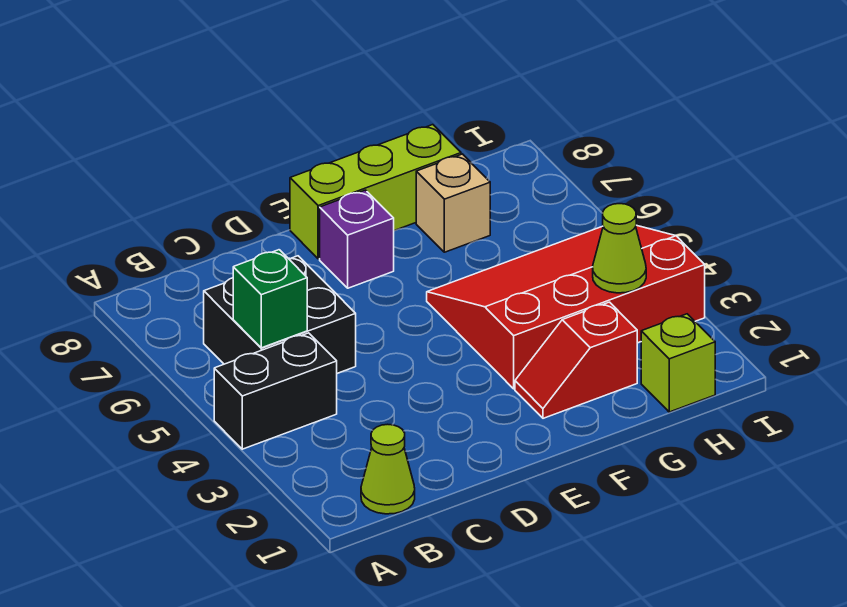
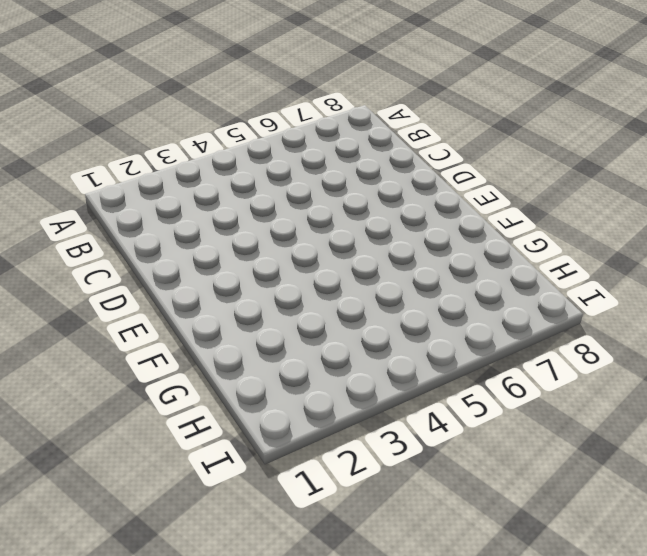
none -> black brick A4:B4 level 1
none -> lime cone B1 level 1

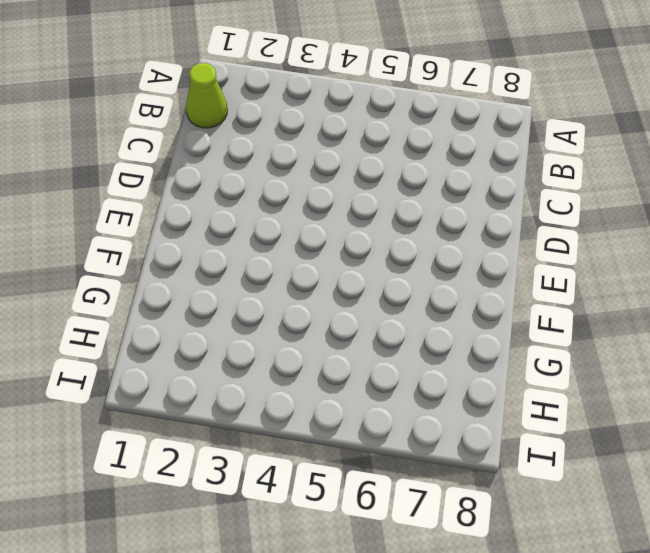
none -> black brick A4:B4 level 1
none -> black brick B5:C6 level 1

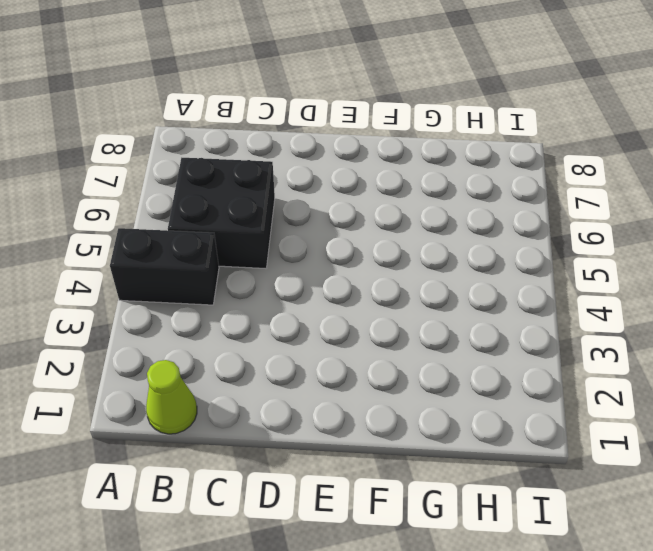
none -> purple brick E7 level 1
none -> lime brick E8:G8 level 1

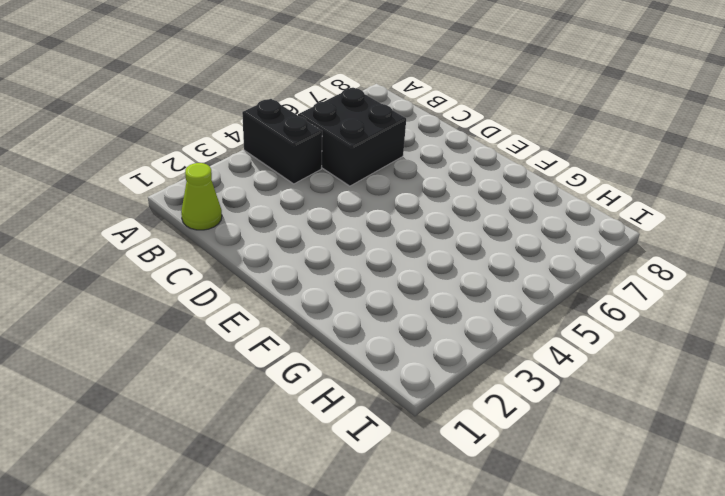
none -> purple brick E7 level 1
none -> lime brick E8:G8 level 1

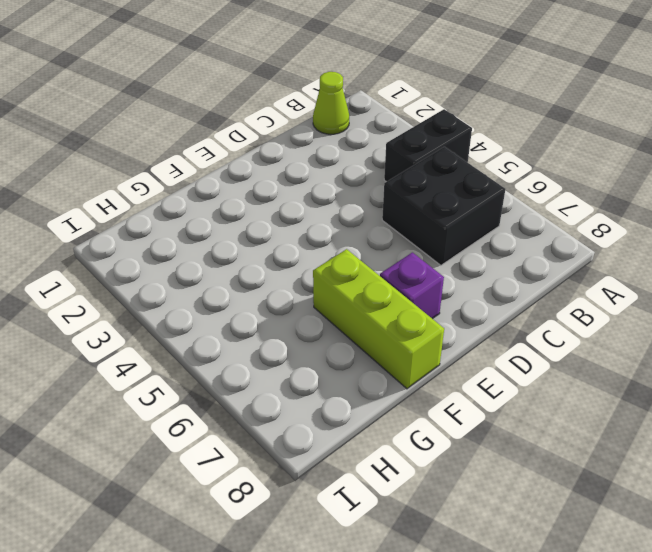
lime brick F6:F8 level 1 -> lime brick E8:G8 level 1
none -> red slope F2:G2 level 1 top G
none -> red slope F3:I5 level 1 top 3

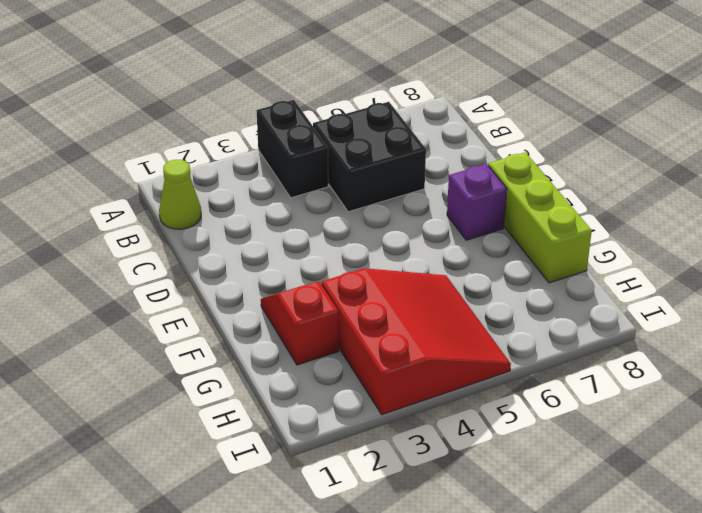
red slope G3:I5 level 1 top 3 -> red slope F3:I5 level 1 top 3
none -> tan brick G7 level 1
none -> lime brick H1 level 1

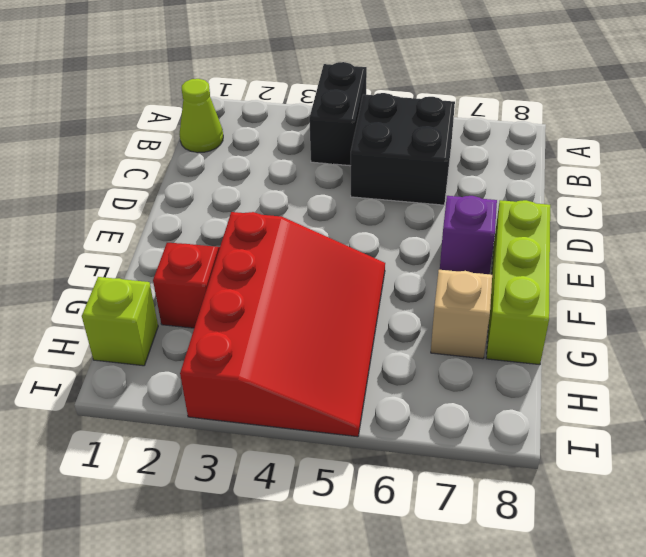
none -> green brick B5 level 2
none -> lime cone H3 level 2

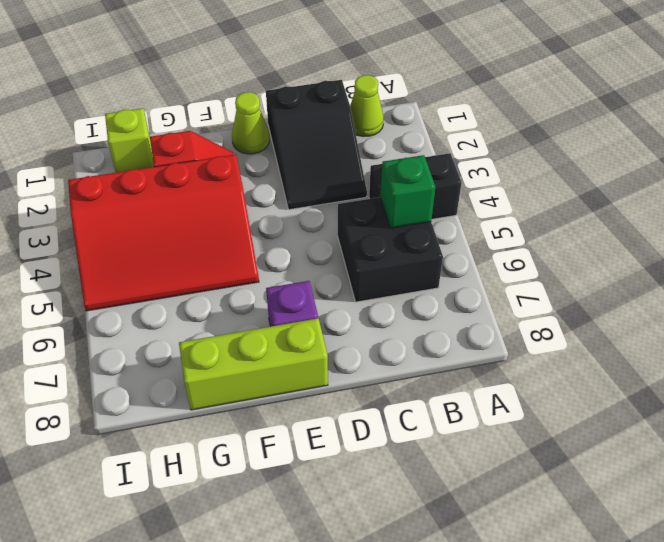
black slope C1:D3 level 1 top 1 -> none
lime cone E1 level 1 -> lime cone H3 level 2
none -> tan brick G7 level 1

